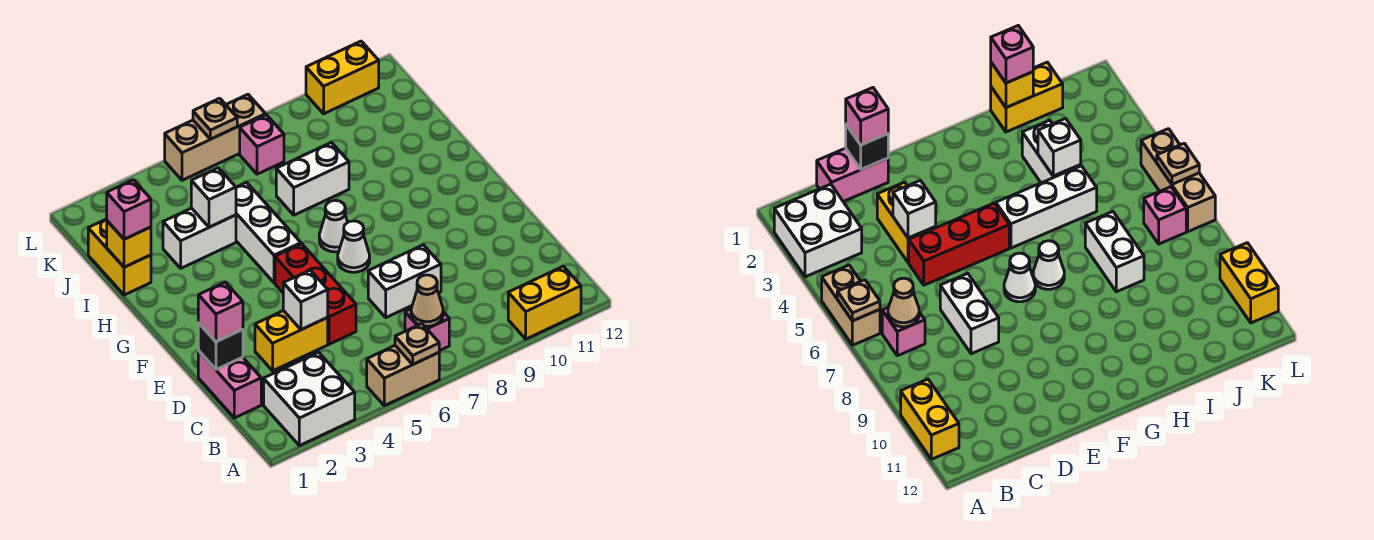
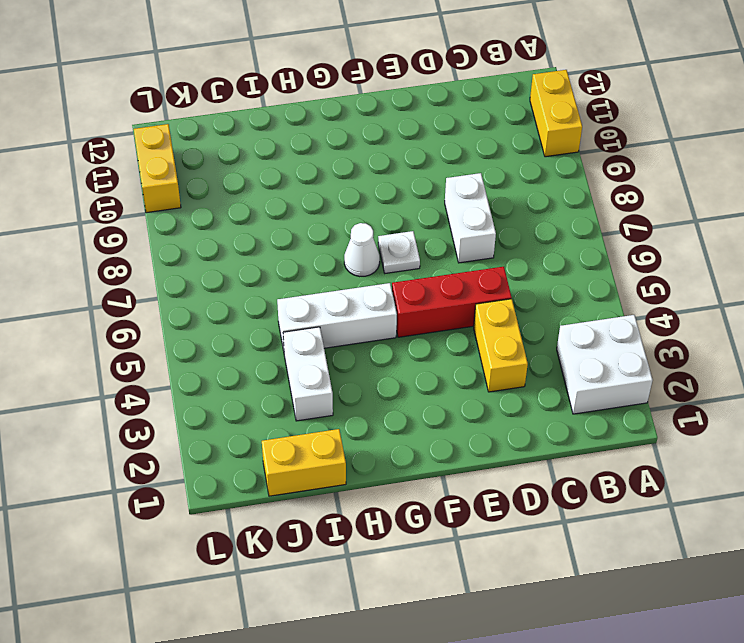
white plate F7 level 1 -> white cone F7 level 1
none -> tan brick A5:A6 level 1
none -> pink brick B7 level 1
none -> pink brick C1:D1 level 1

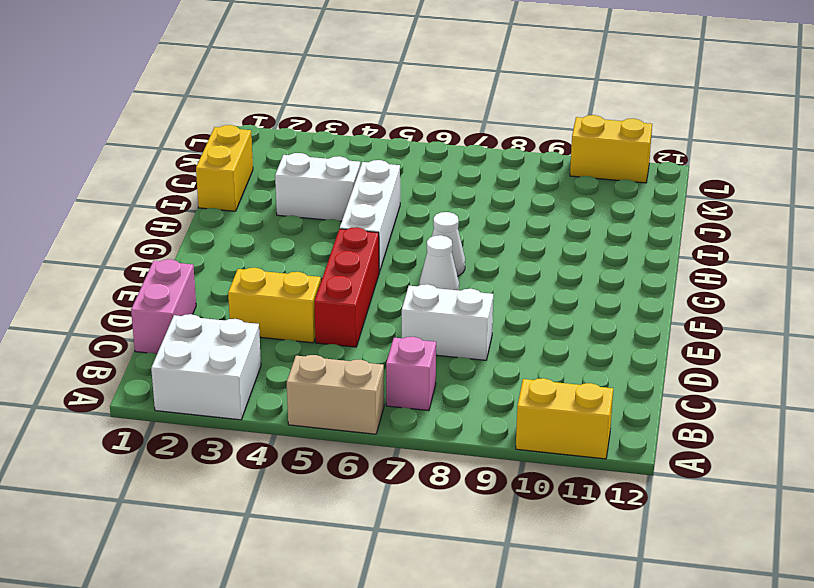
none -> white brick I7:I8 level 1
none -> pink brick K7 level 1
none -> tan brick L5:L7 level 1

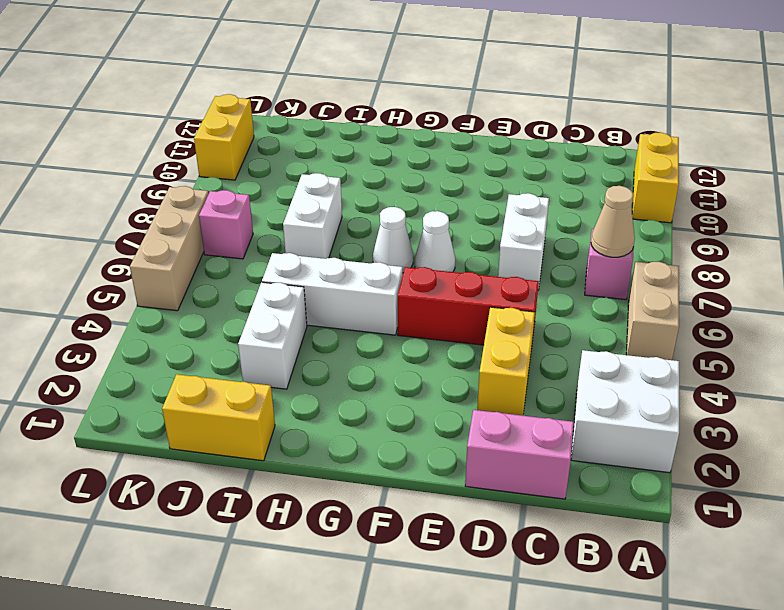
none -> tan plate A6 level 2
none -> black brick D1 level 2
none -> white brick D4 level 2

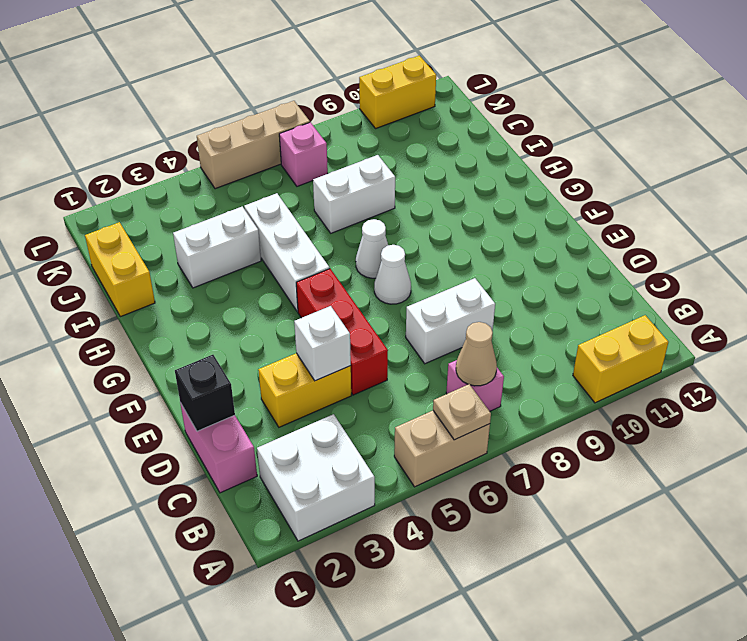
none -> yellow brick I1 level 2
none -> white brick I4 level 2
none -> tan plate L6 level 2

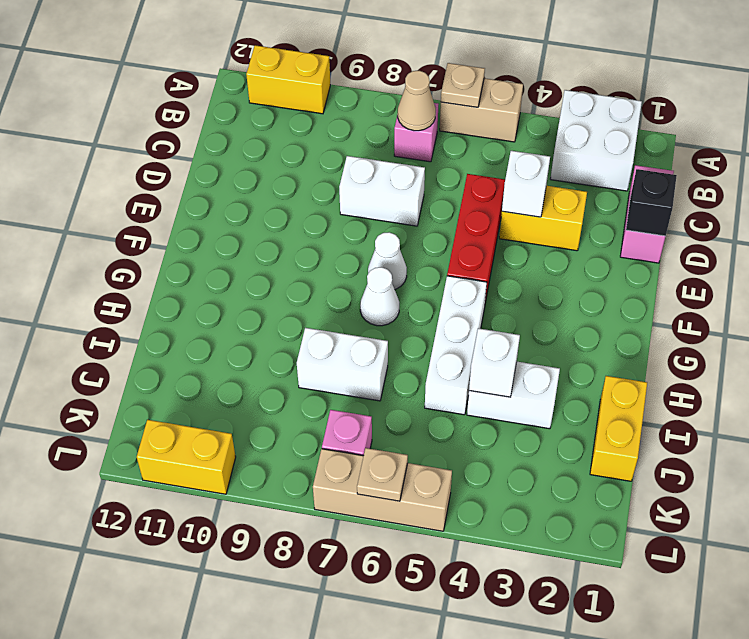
none -> yellow brick I1 level 2
none -> pink brick D1 level 3
none -> pink brick I1 level 3

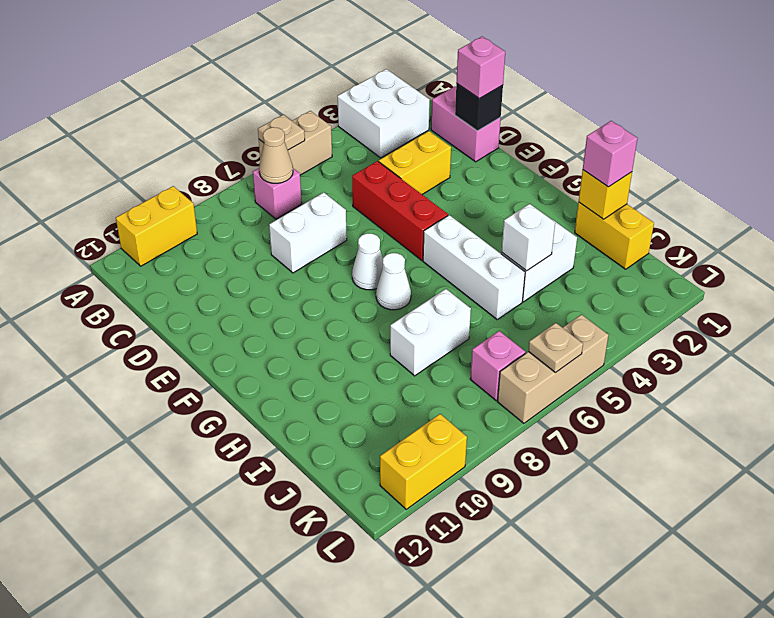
none -> white brick D4 level 2

